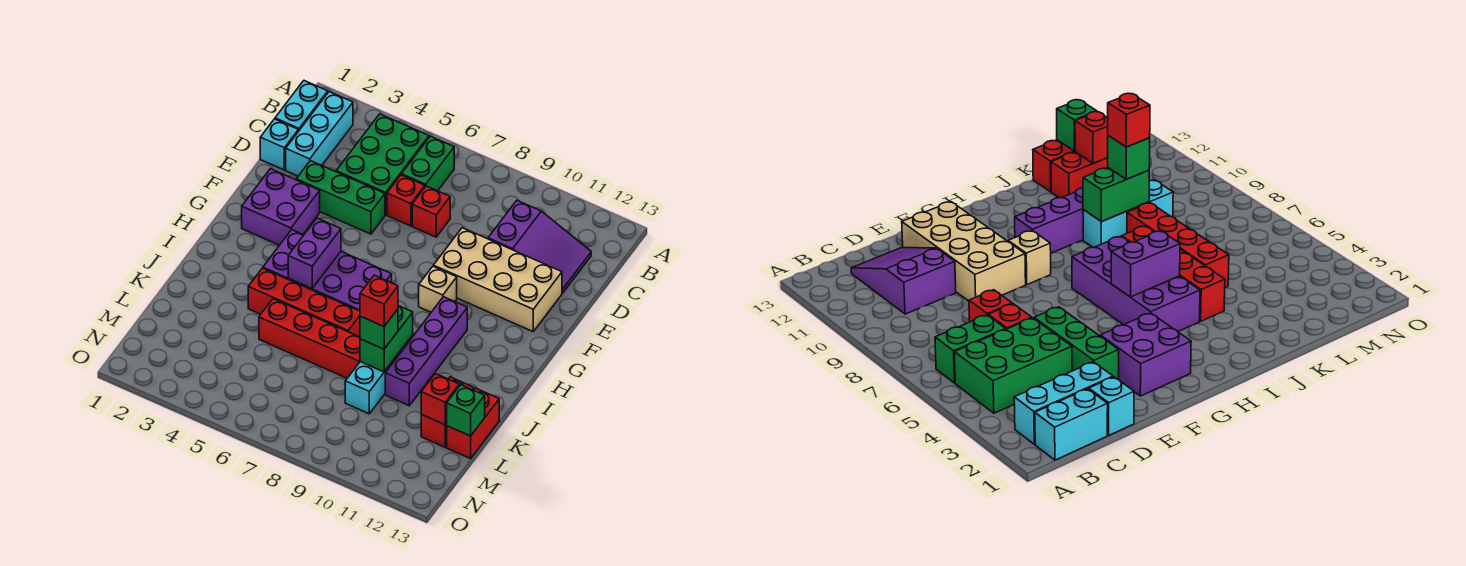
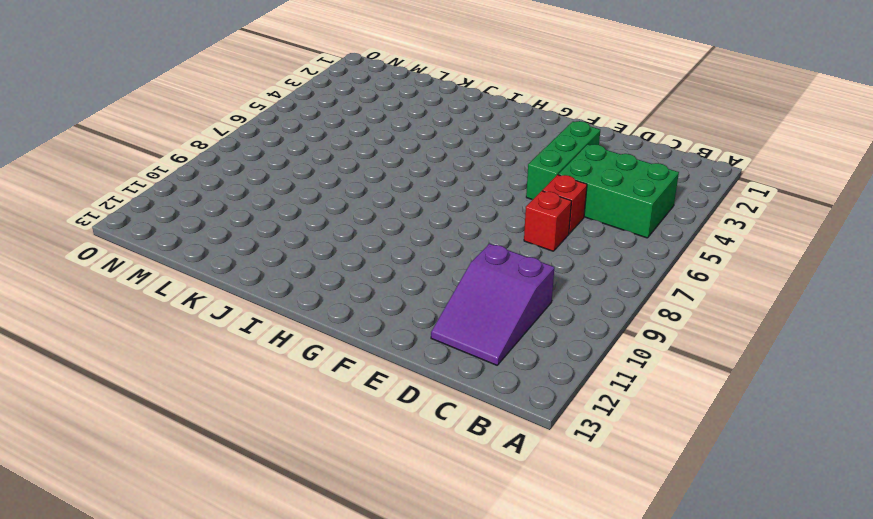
none -> cyan brick B1:C1 level 1
none -> cyan brick B2:D2 level 1
none -> green brick B6:C6 level 1

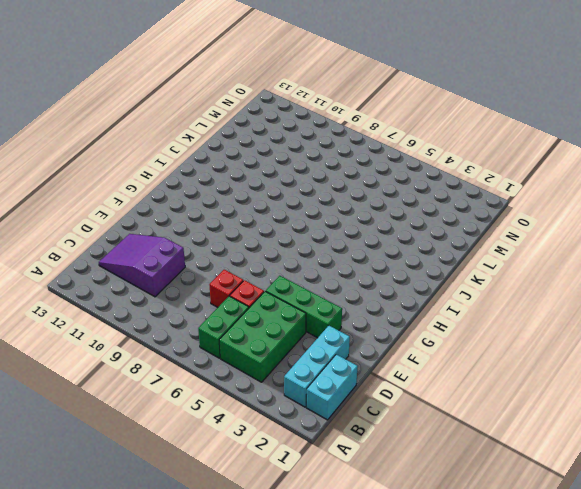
none -> cyan brick D1 level 1
none -> tan brick E9:F12 level 1
none -> purple brick F2:G3 level 1

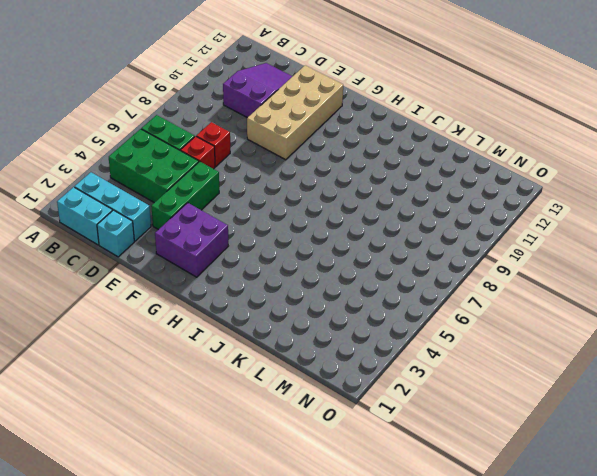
none -> tan brick G9 level 1
none -> purple brick H4:I7 level 1
none -> purple brick H10:K10 level 1

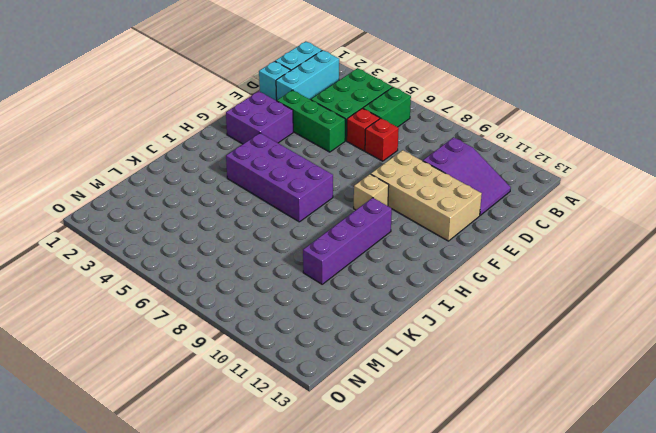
none -> red brick J4:J7 level 1
none -> cyan brick J9:L9 level 1
none -> red brick K5:K8 level 1

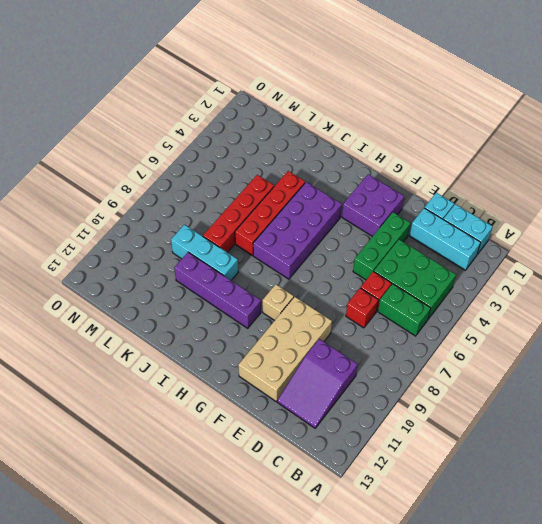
none -> red brick K12:L12 level 1
none -> red brick K13:L13 level 1
none -> purple brick H5:I5 level 2

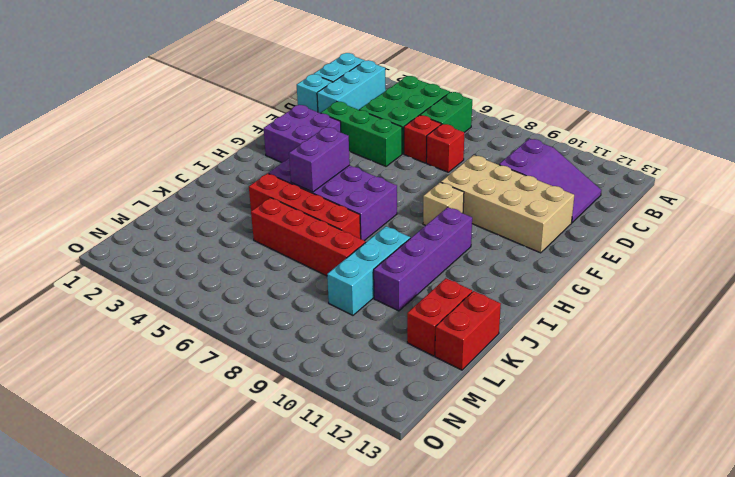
none -> green brick J9:K9 level 2
none -> red brick L12 level 2
none -> green brick L13 level 2

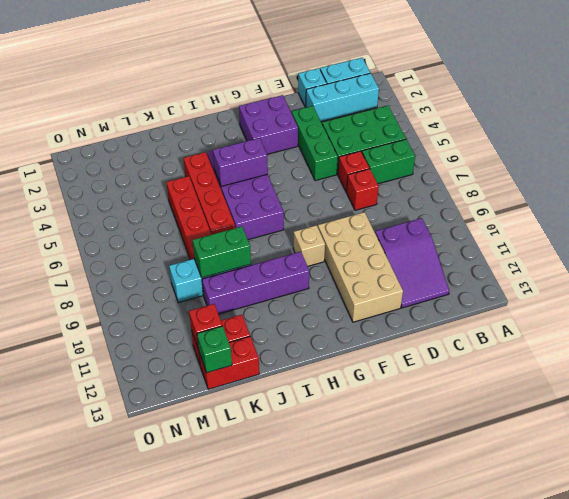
none -> green brick K9 level 3
none -> red brick K9 level 4

